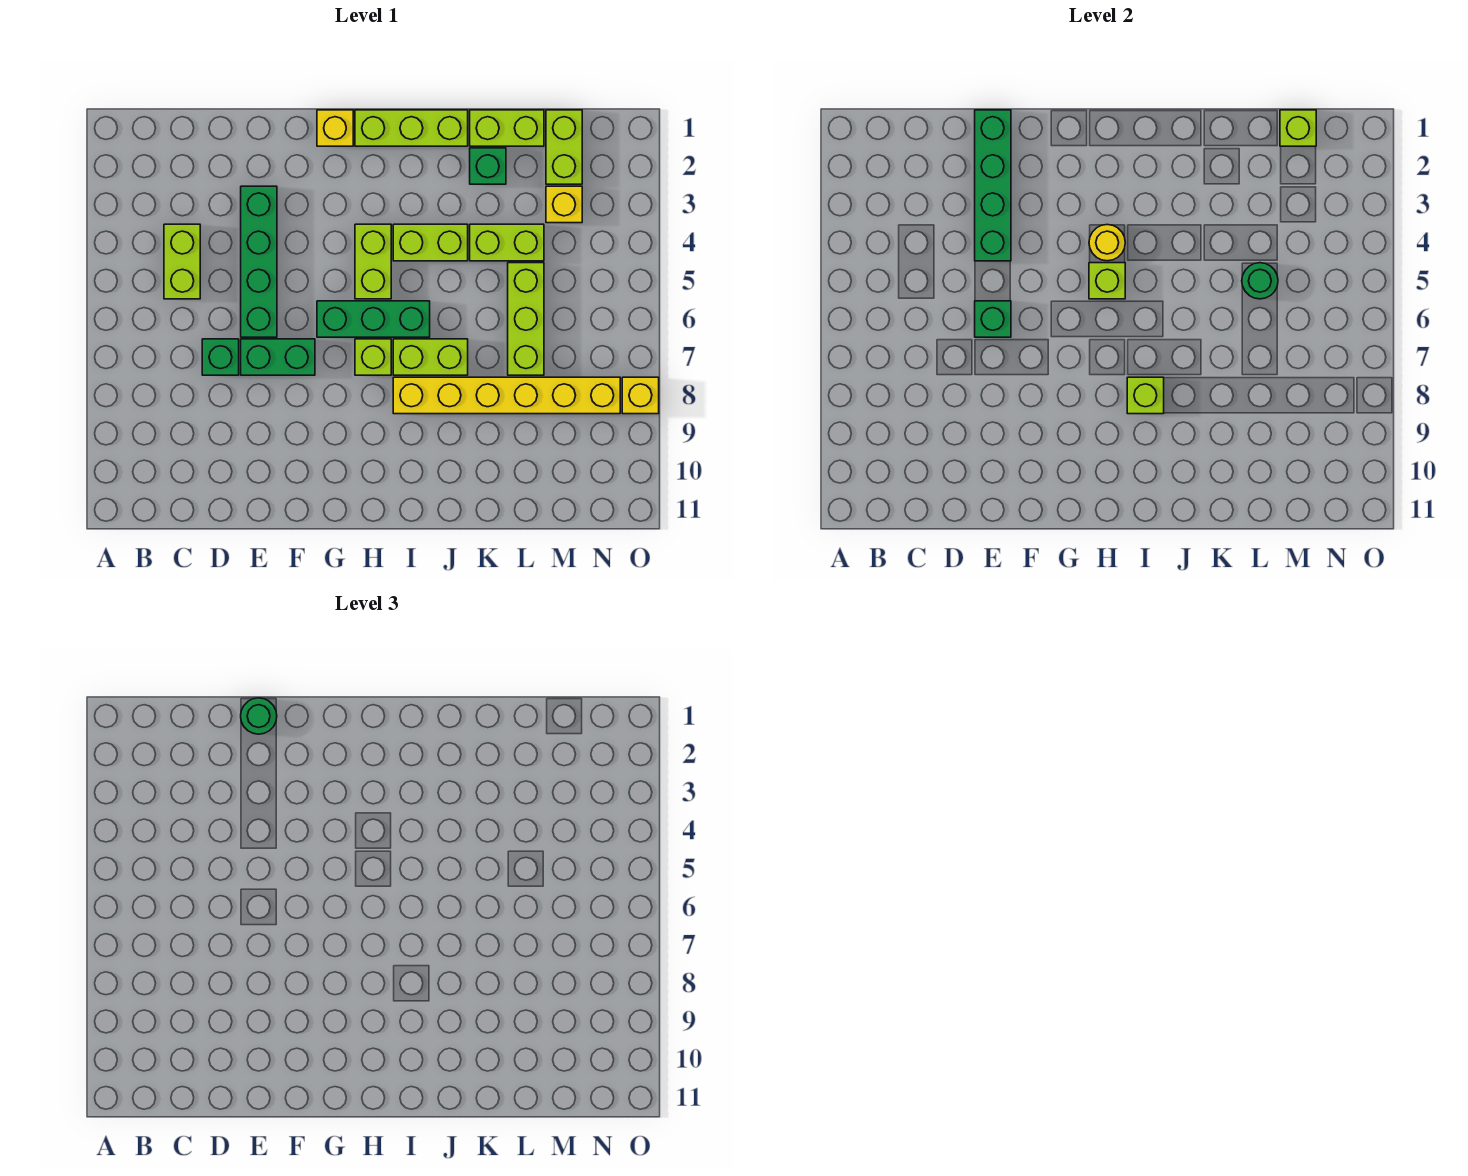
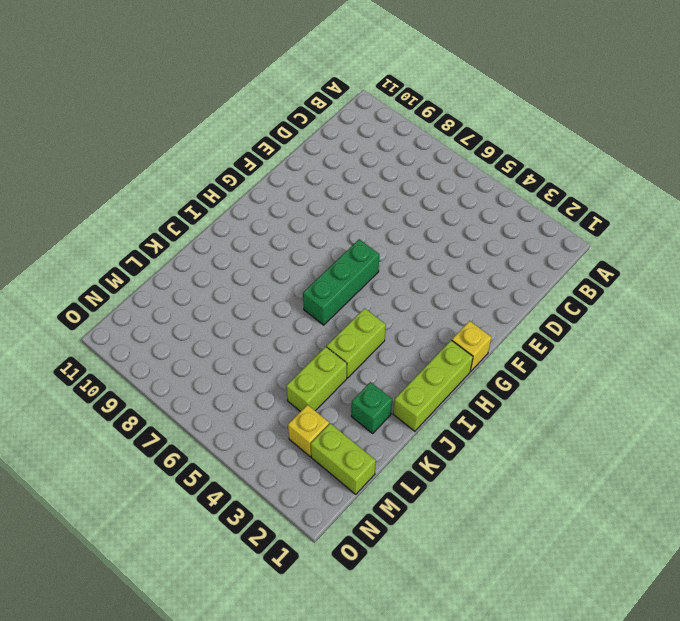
none -> lime brick C4:C5 level 1
none -> green brick D7 level 1
none -> green brick E3:E6 level 1

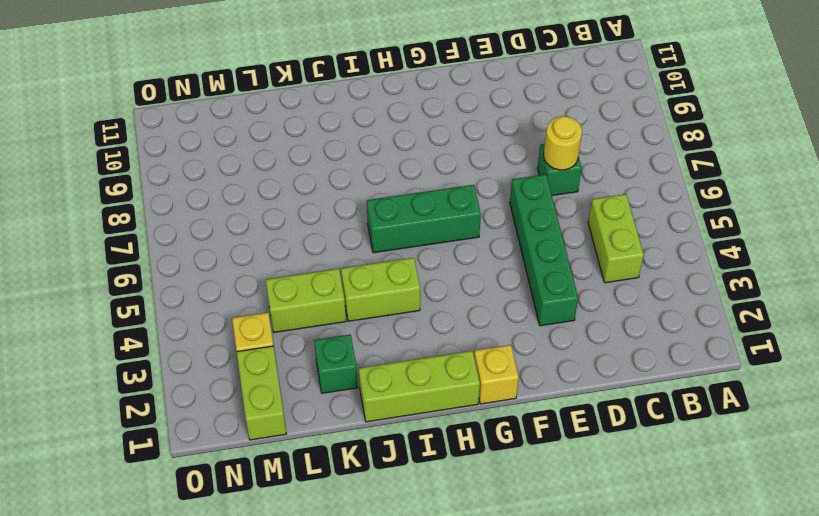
yellow round brick D7 level 2 -> yellow round brick H4 level 2
none -> green brick E7:F7 level 1
none -> lime brick H4:H5 level 1
none -> lime brick H7 level 1

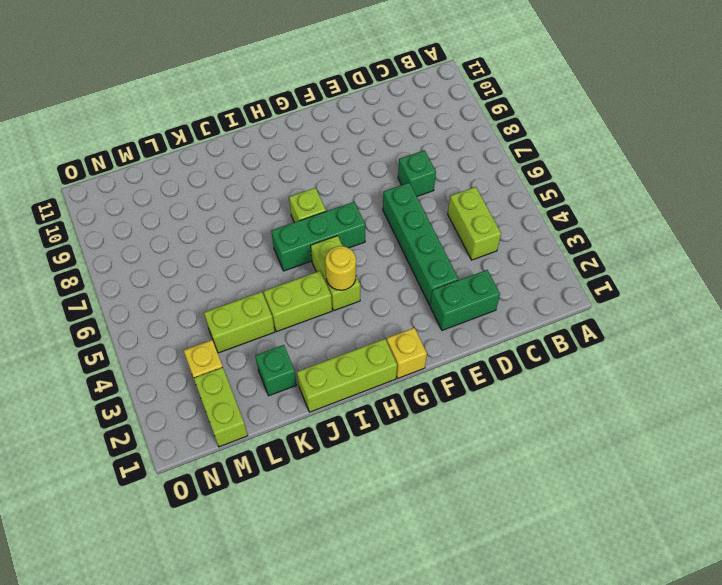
green brick D2:E2 level 1 -> green brick E7:F7 level 1
none -> lime brick I7:J7 level 1
none -> yellow brick I8:N8 level 1
none -> lime brick K1:L1 level 1

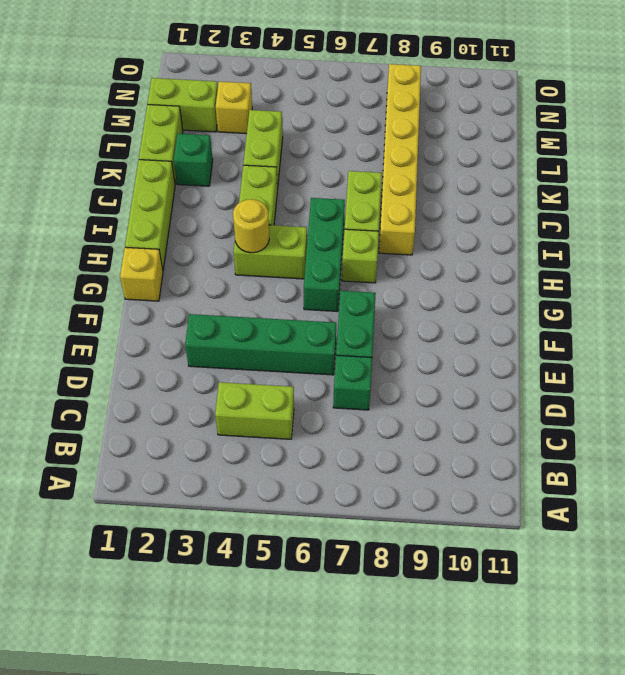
none -> lime brick L5:L7 level 1
none -> yellow brick O8 level 1
none -> green brick E1:E4 level 2

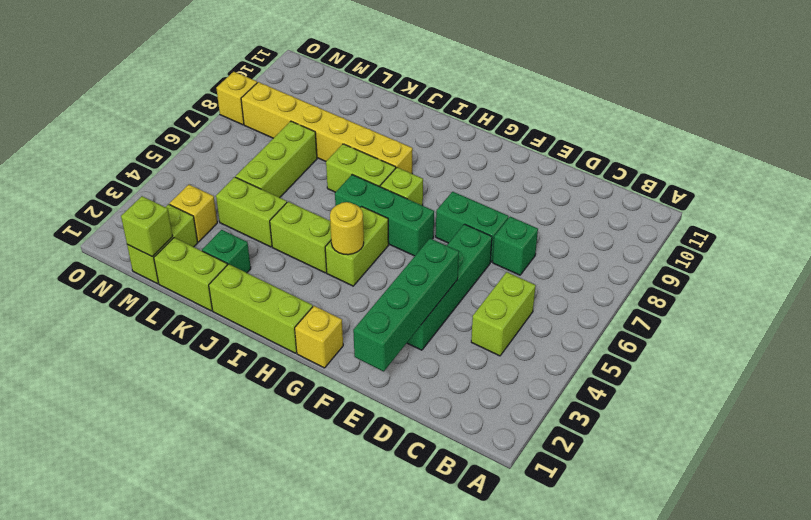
none -> green brick E6 level 2
none -> lime brick H5 level 2
none -> lime brick I8 level 2

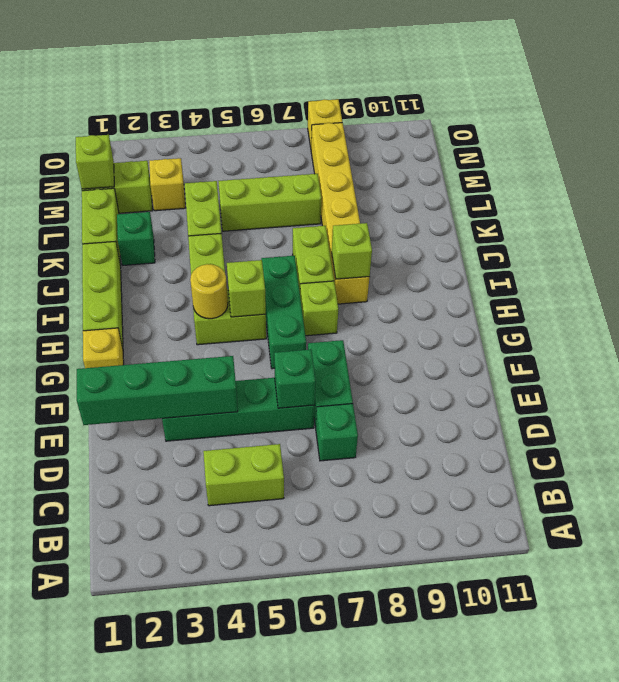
none -> green round brick L5 level 2
none -> green round brick E1 level 3

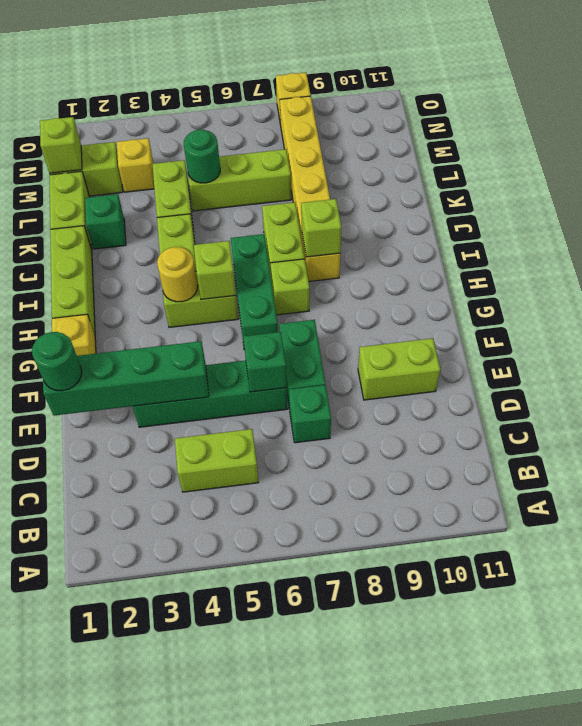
lime brick E9:E10 level 1 -> none

